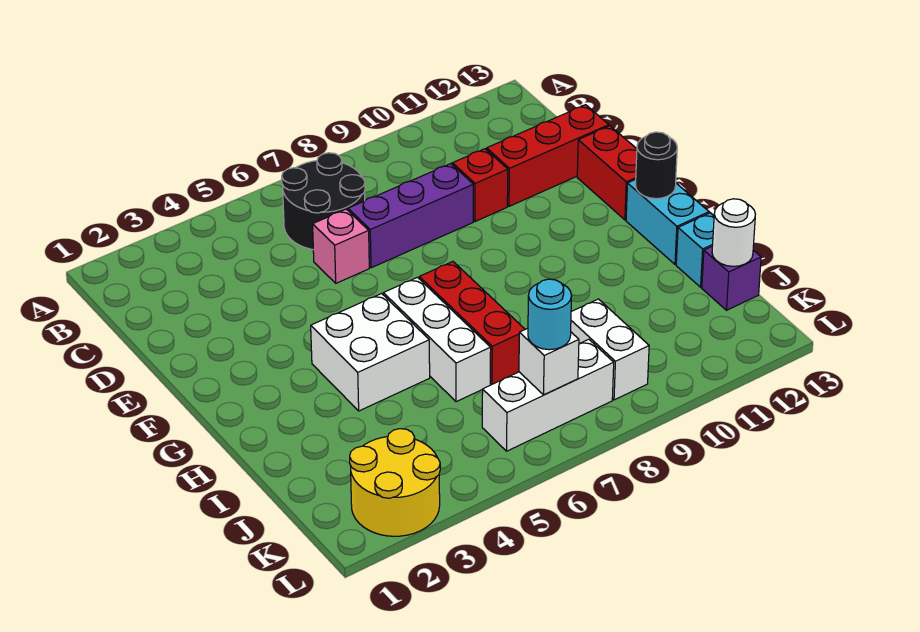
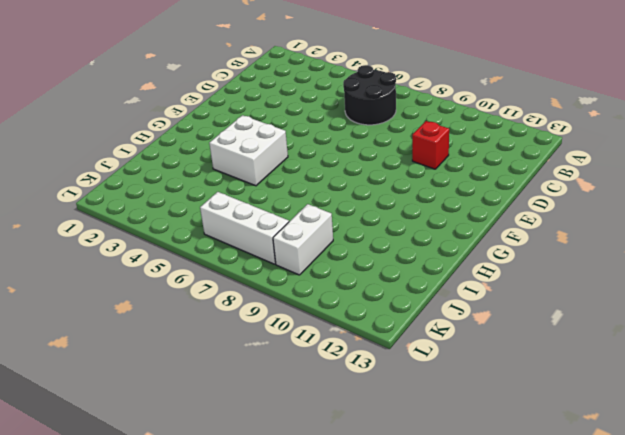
none -> pink brick D6 level 1
none -> purple brick D7:D9 level 1
none -> red brick D11:D13 level 1

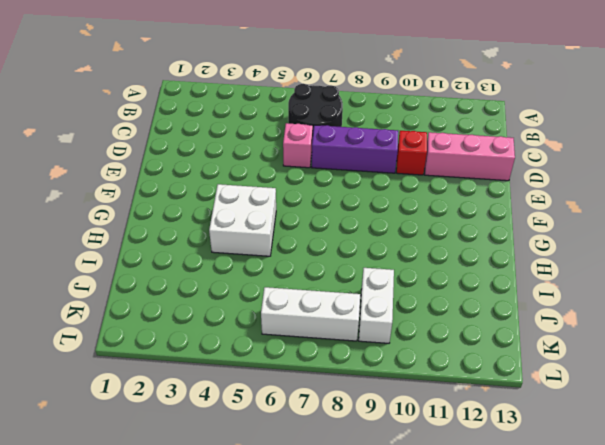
pink brick D11:D13 level 1 -> red brick D11:D13 level 1
none -> red brick E13:F13 level 1
none -> white brick G6:I6 level 1
none -> red brick G7:I7 level 1

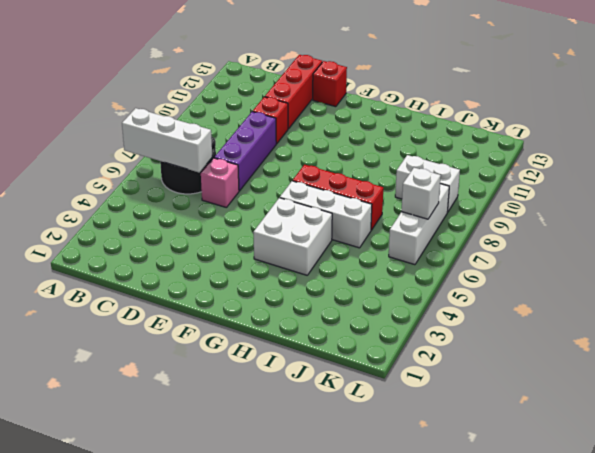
white brick A6:C6 level 2 -> none
red brick E13 level 1 -> red brick E13:F13 level 1
none -> cyan brick G13:H13 level 1
none -> cyan brick I13 level 1
none -> purple brick J13 level 1

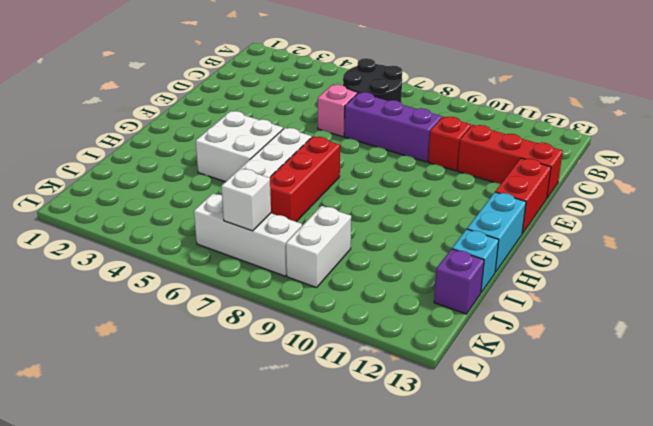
none -> yellow round brick K2:L3 level 1
none -> black round brick G13 level 2
none -> white round brick J13 level 2

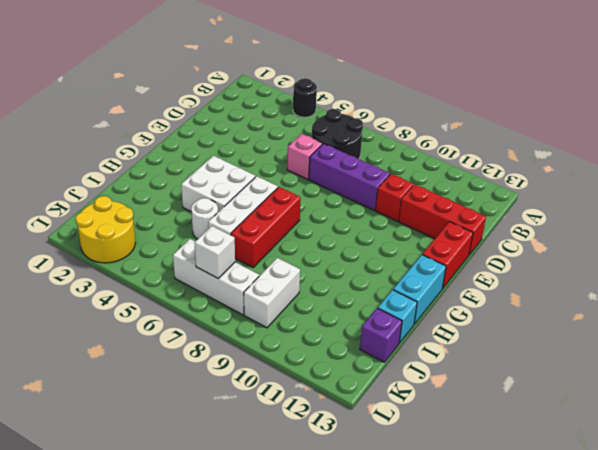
black round brick A4 level 1 -> black round brick G13 level 2
white round brick I5 level 1 -> white round brick J13 level 2
none -> cyan round brick K7 level 3

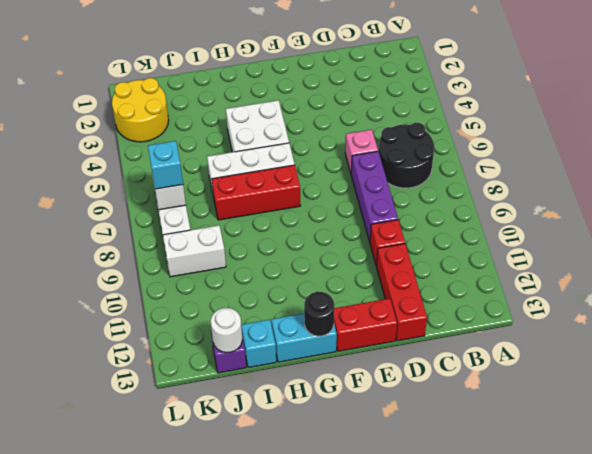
cyan brick K7 level 3 -> cyan round brick K7 level 3

